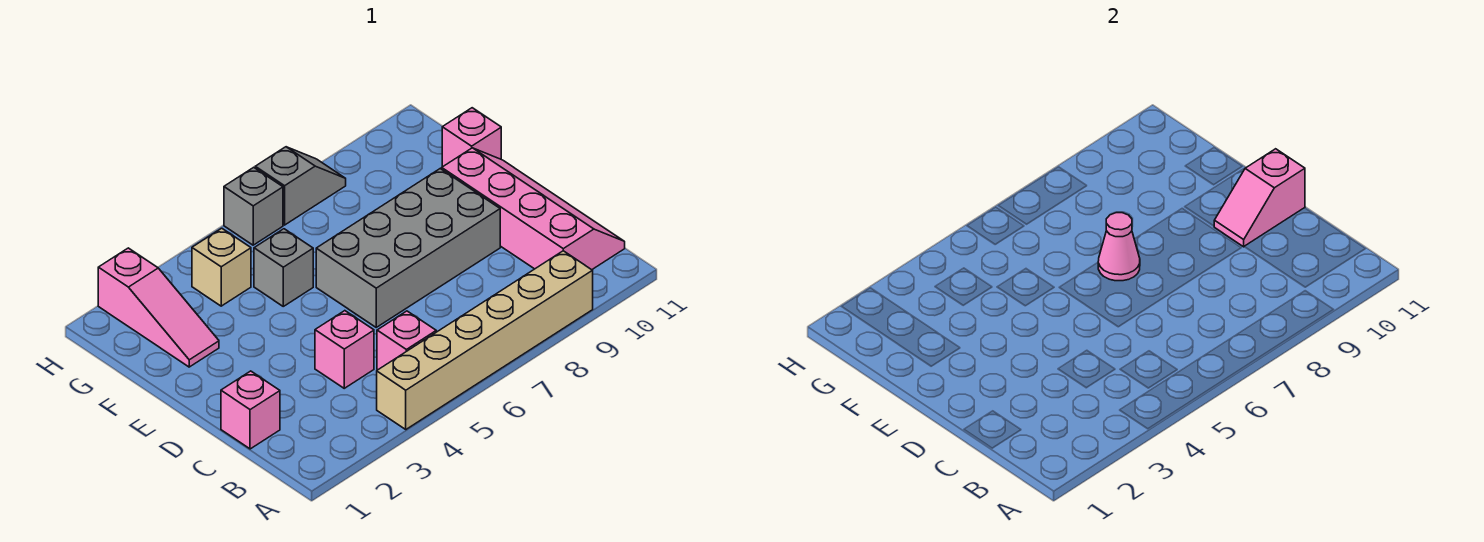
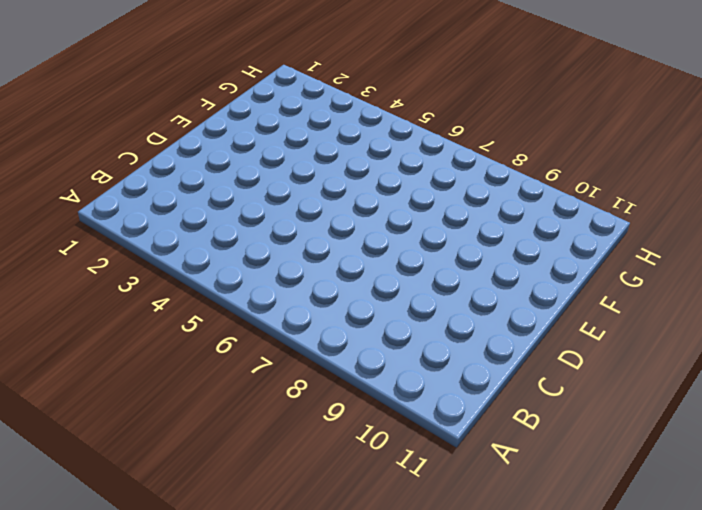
none -> tan brick A4:A9 level 1
none -> pink brick B5 level 1
none -> pink slope B10:E11 level 1 top 10

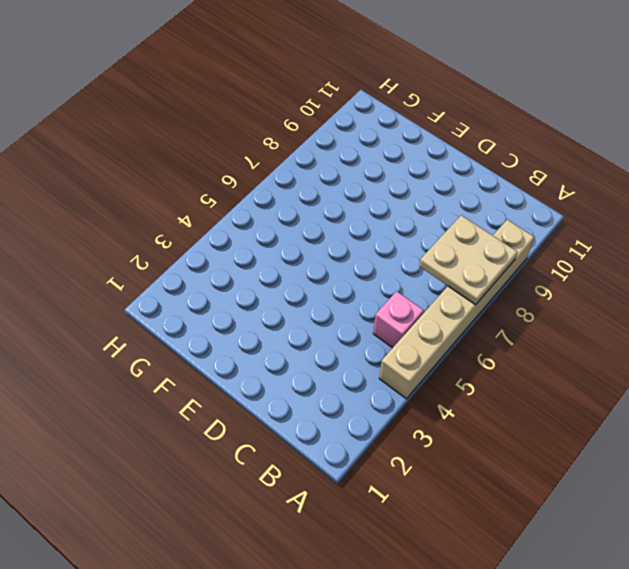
tan plate A7:B8 level 2 -> none
none -> pink slope B10:E11 level 1 top 10
none -> pink brick C1 level 1
none -> pink brick C4 level 1

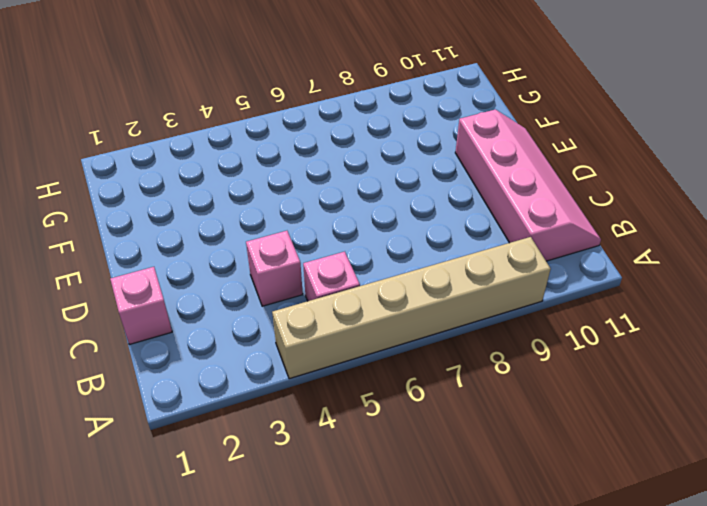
none -> grey brick D6:E9 level 1
none -> pink slope F2:H2 level 1 top H
none -> grey brick F5 level 1

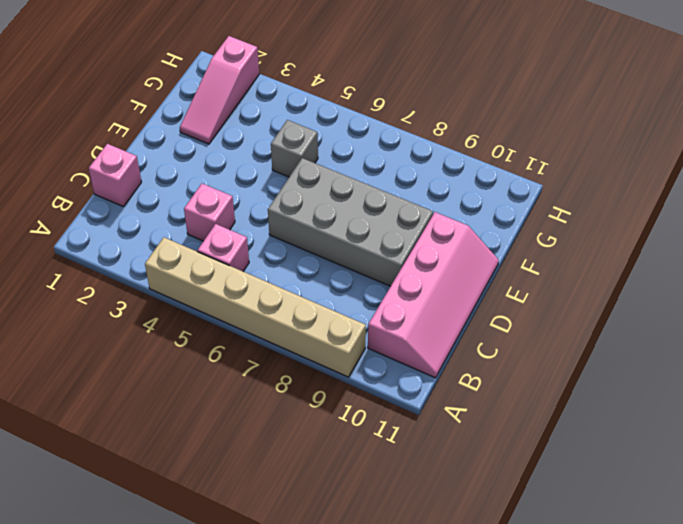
none -> pink brick F11 level 1
none -> tan brick G4 level 1
none -> grey brick H6 level 1

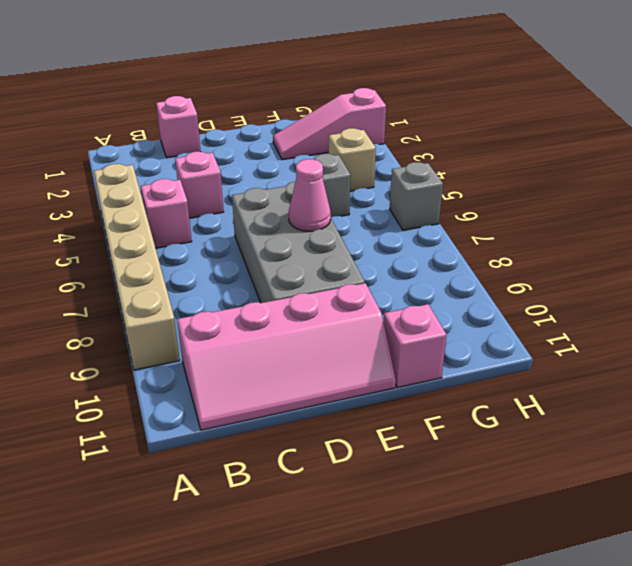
none -> grey slope H7:H8 level 1 top 7
none -> pink slope D10:D11 level 2 top 11

